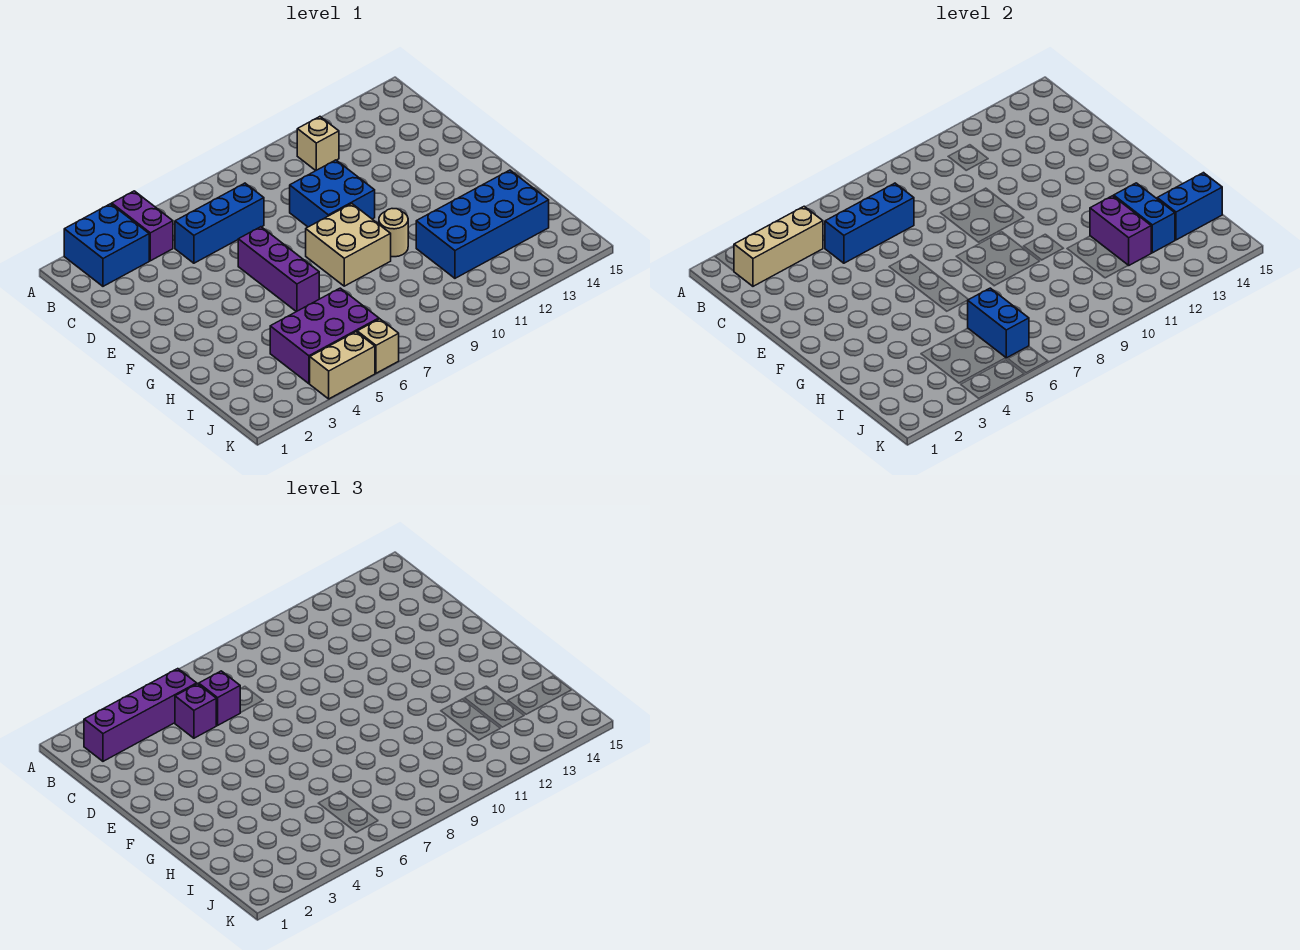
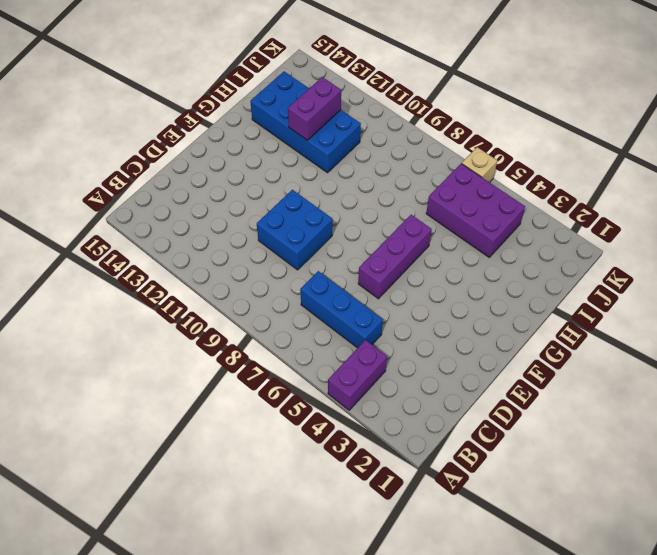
none -> blue brick A2:B3 level 1
none -> tan brick B11 level 1
none -> tan brick F8:G9 level 1

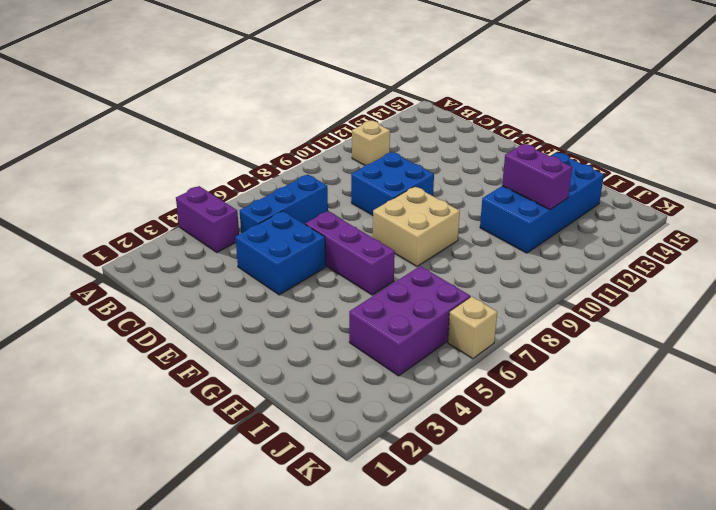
blue brick D4:E5 level 1 -> blue brick A2:B3 level 1
none -> tan round brick G10 level 1
none -> tan brick K4:K5 level 1
none -> tan brick B2:B4 level 2

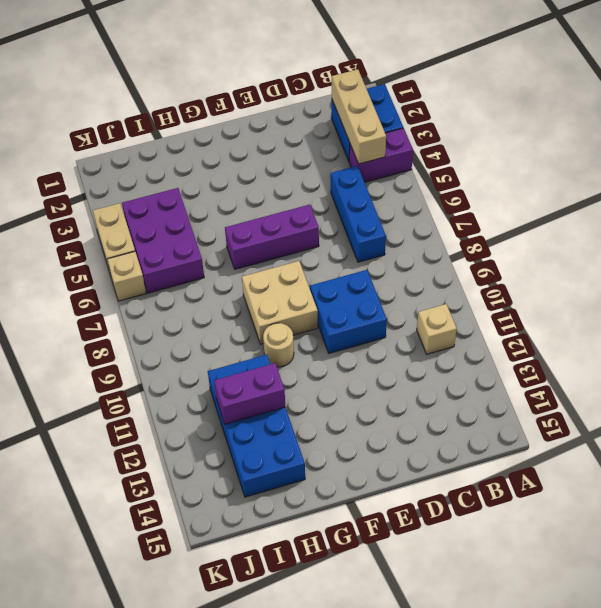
none -> blue brick C5:C7 level 2
none -> blue brick H13:I13 level 2
none -> blue brick I6:J6 level 2

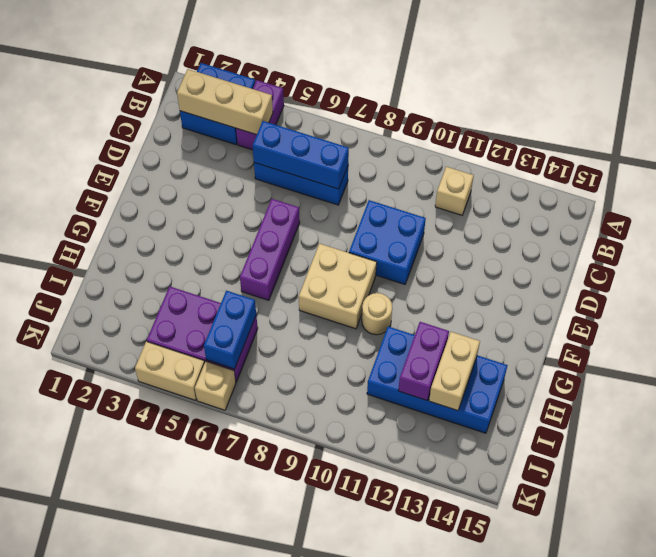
tan brick H13:I13 level 2 -> blue brick H13:I13 level 2
none -> blue brick I14:I15 level 2
none -> purple brick B2:B5 level 3
none -> purple brick C5 level 3

